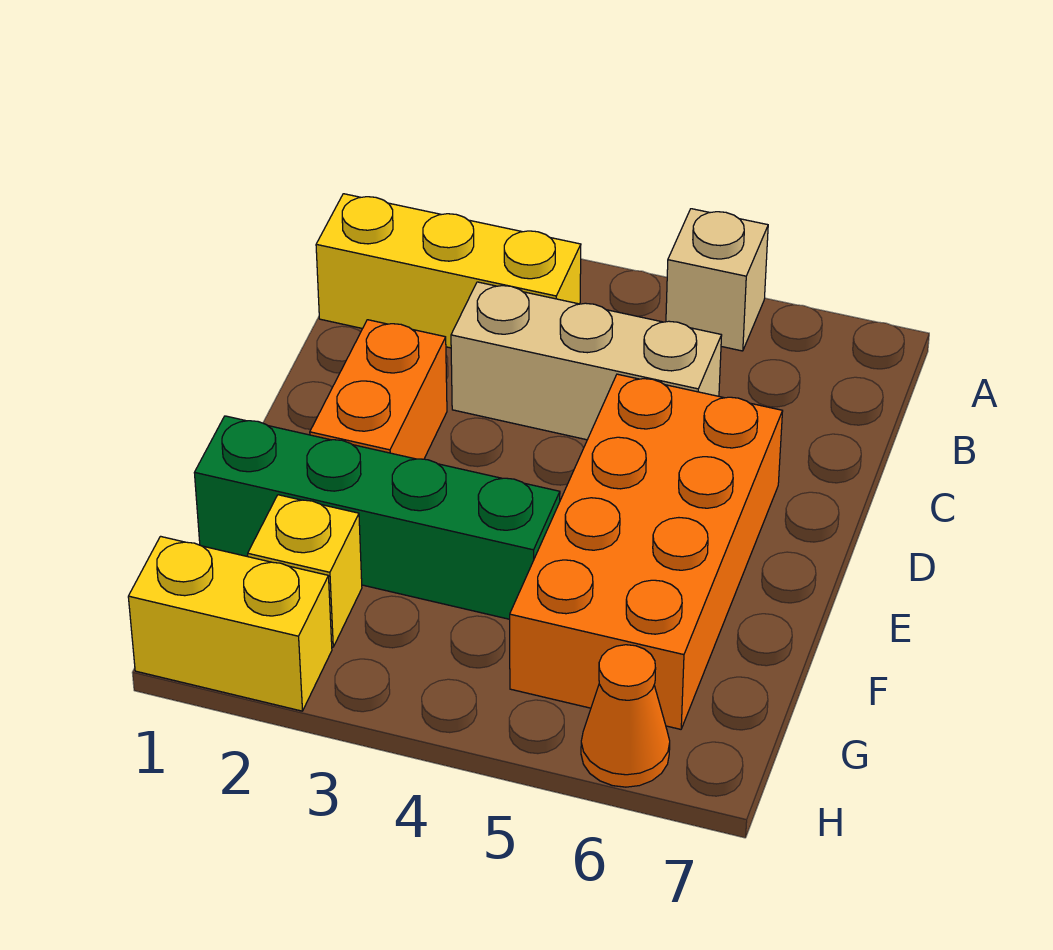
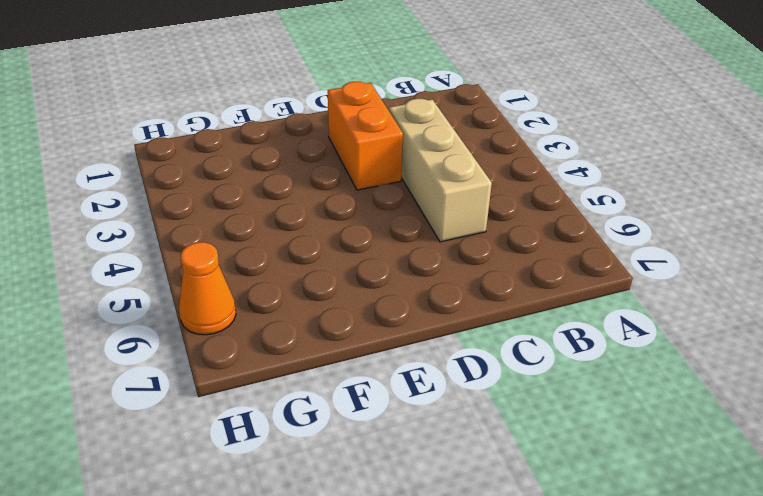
orange brick D2:D3 level 1 -> orange brick D2:E2 level 1
none -> tan brick A5 level 1
none -> yellow brick B1:B3 level 1

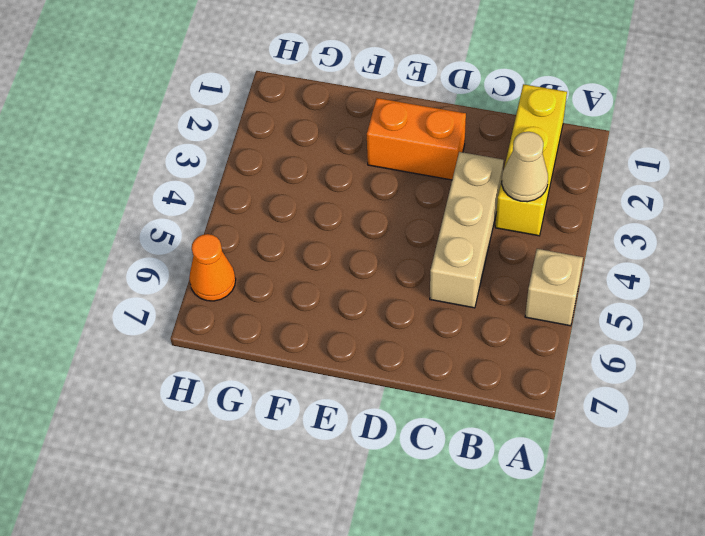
tan cone B3 level 2 -> none
none -> orange brick D5:G6 level 1
none -> green brick F1:F4 level 1

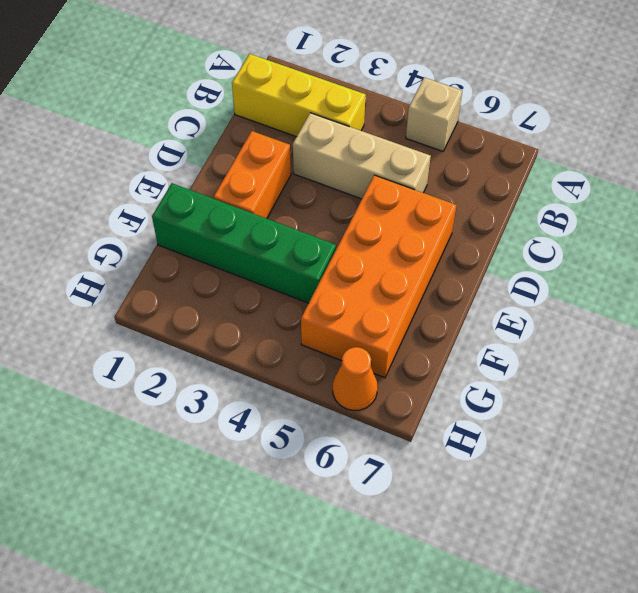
none -> yellow brick G2 level 1
none -> yellow brick H1:H2 level 1

